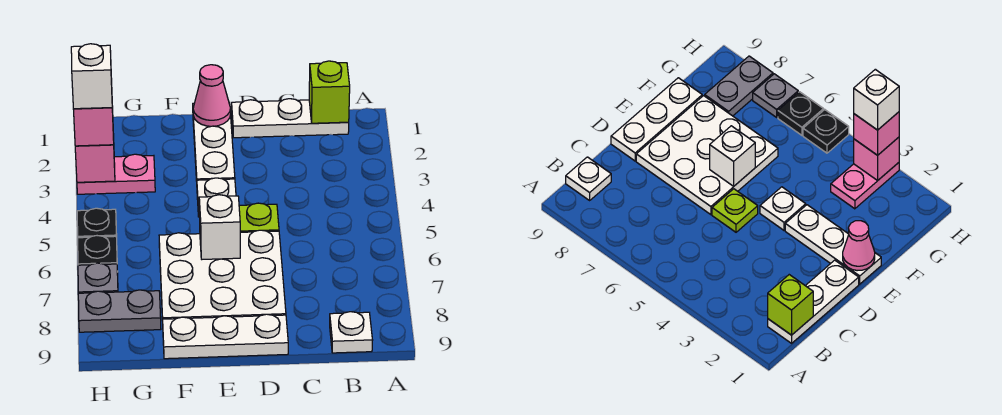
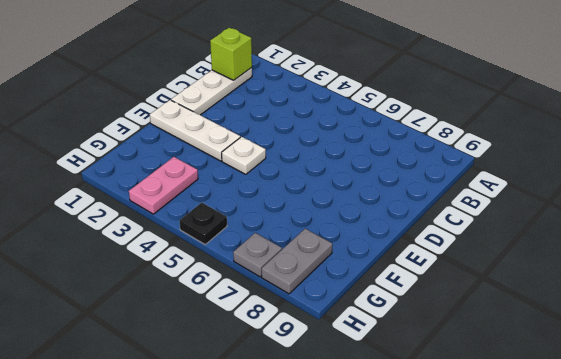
none -> white plate B9 level 1
none -> lime plate D5 level 1
none -> white plate D6:F8 level 1

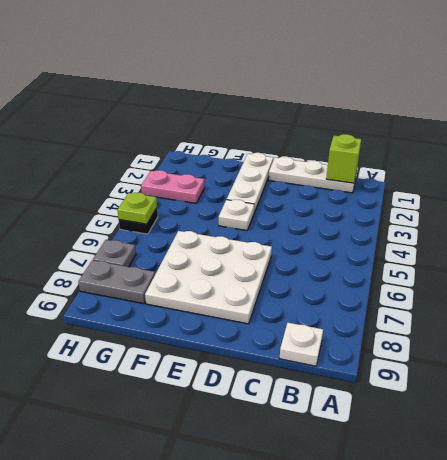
lime plate H5 level 2 -> lime plate D5 level 1
none -> white plate D9:F9 level 1
none -> black plate H6 level 1
none -> pink cone E1 level 2

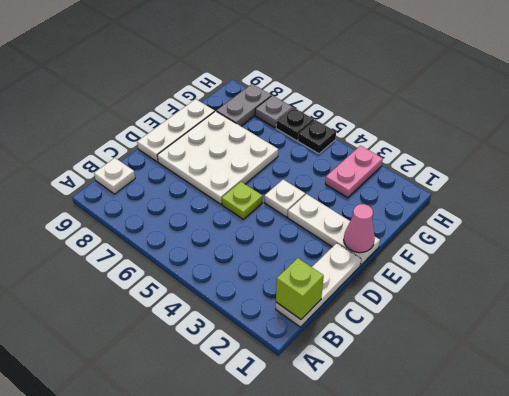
none -> white brick E6 level 2
none -> pink brick H3 level 2
none -> pink brick H3 level 3

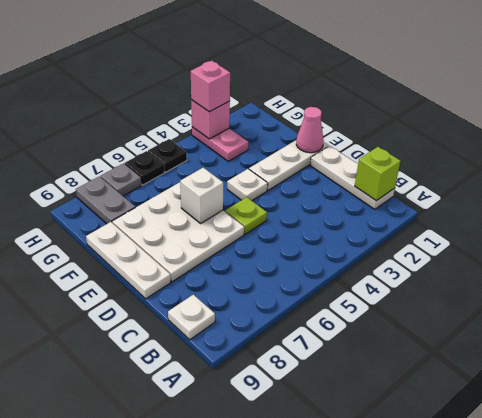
none -> white brick H3 level 4

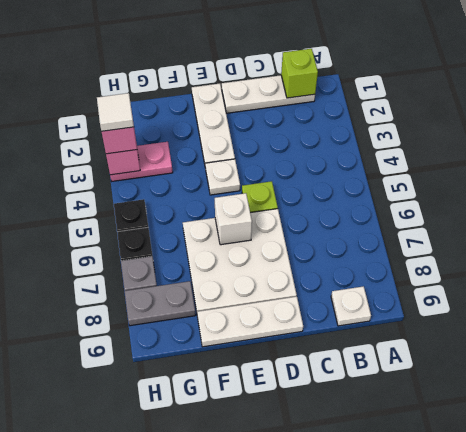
white tile H3 level 4 -> white brick H3 level 4
none -> pink cone E1 level 2

